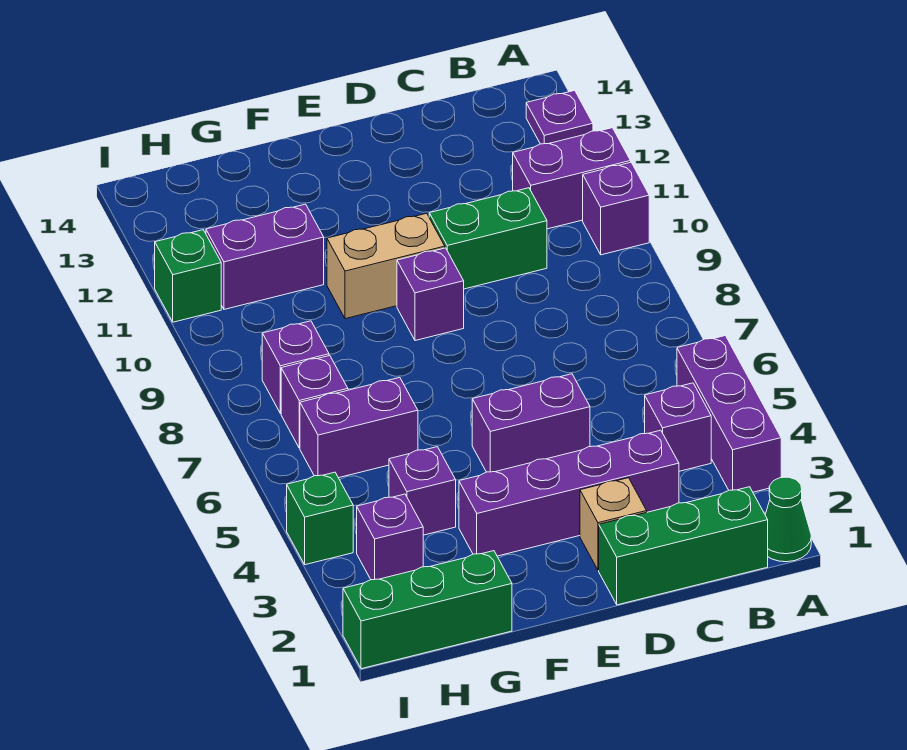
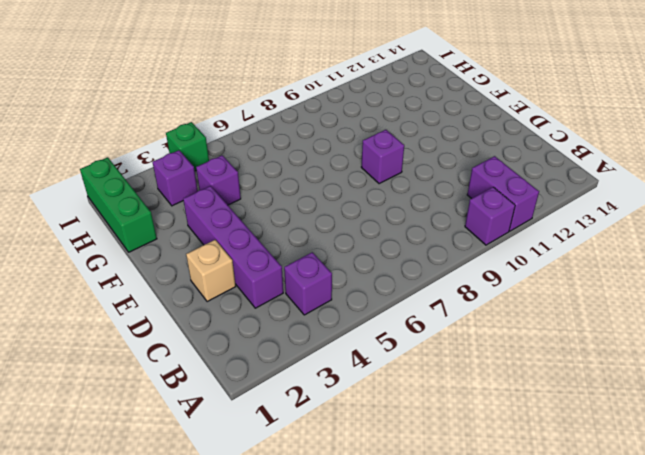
none -> green cone A1 level 1
none -> purple brick A3:A5 level 1
none -> purple plate A13 level 1

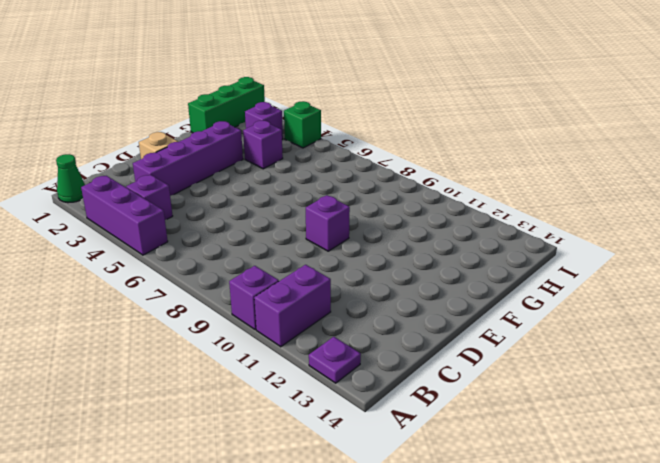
none -> green brick B1:D1 level 1
none -> green brick C10:D10 level 1
none -> purple brick D5:E5 level 1

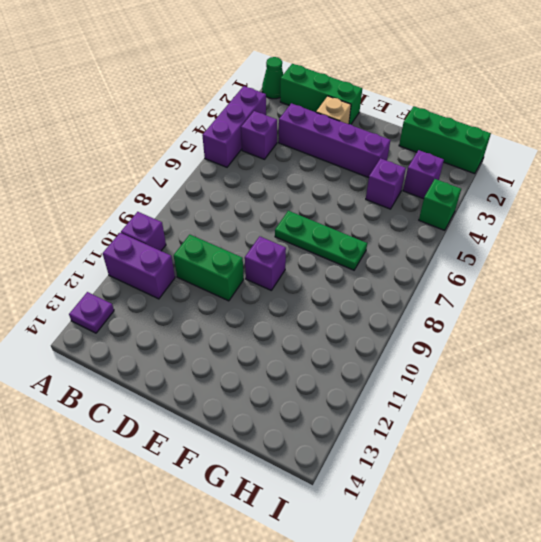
green plate E7:G7 level 1 -> none
none -> purple brick D5:E5 level 1
none -> tan brick E10:F10 level 1
none -> purple brick G6:H6 level 1

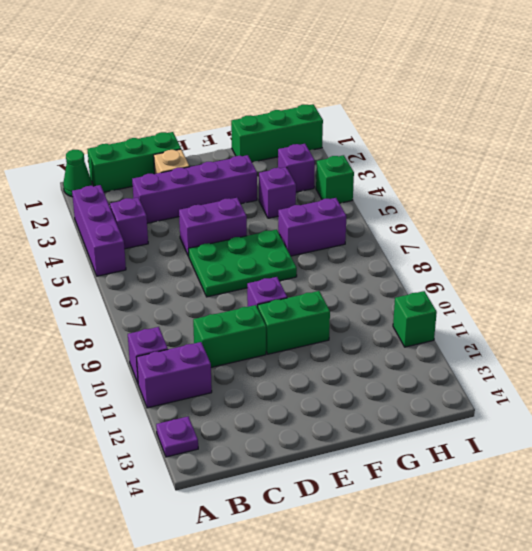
green plate D6:F7 level 1 -> none
green brick E10:F10 level 1 -> tan brick E10:F10 level 1
none -> purple brick G11:H11 level 1
none -> purple brick H7 level 1
none -> purple brick H8 level 1

